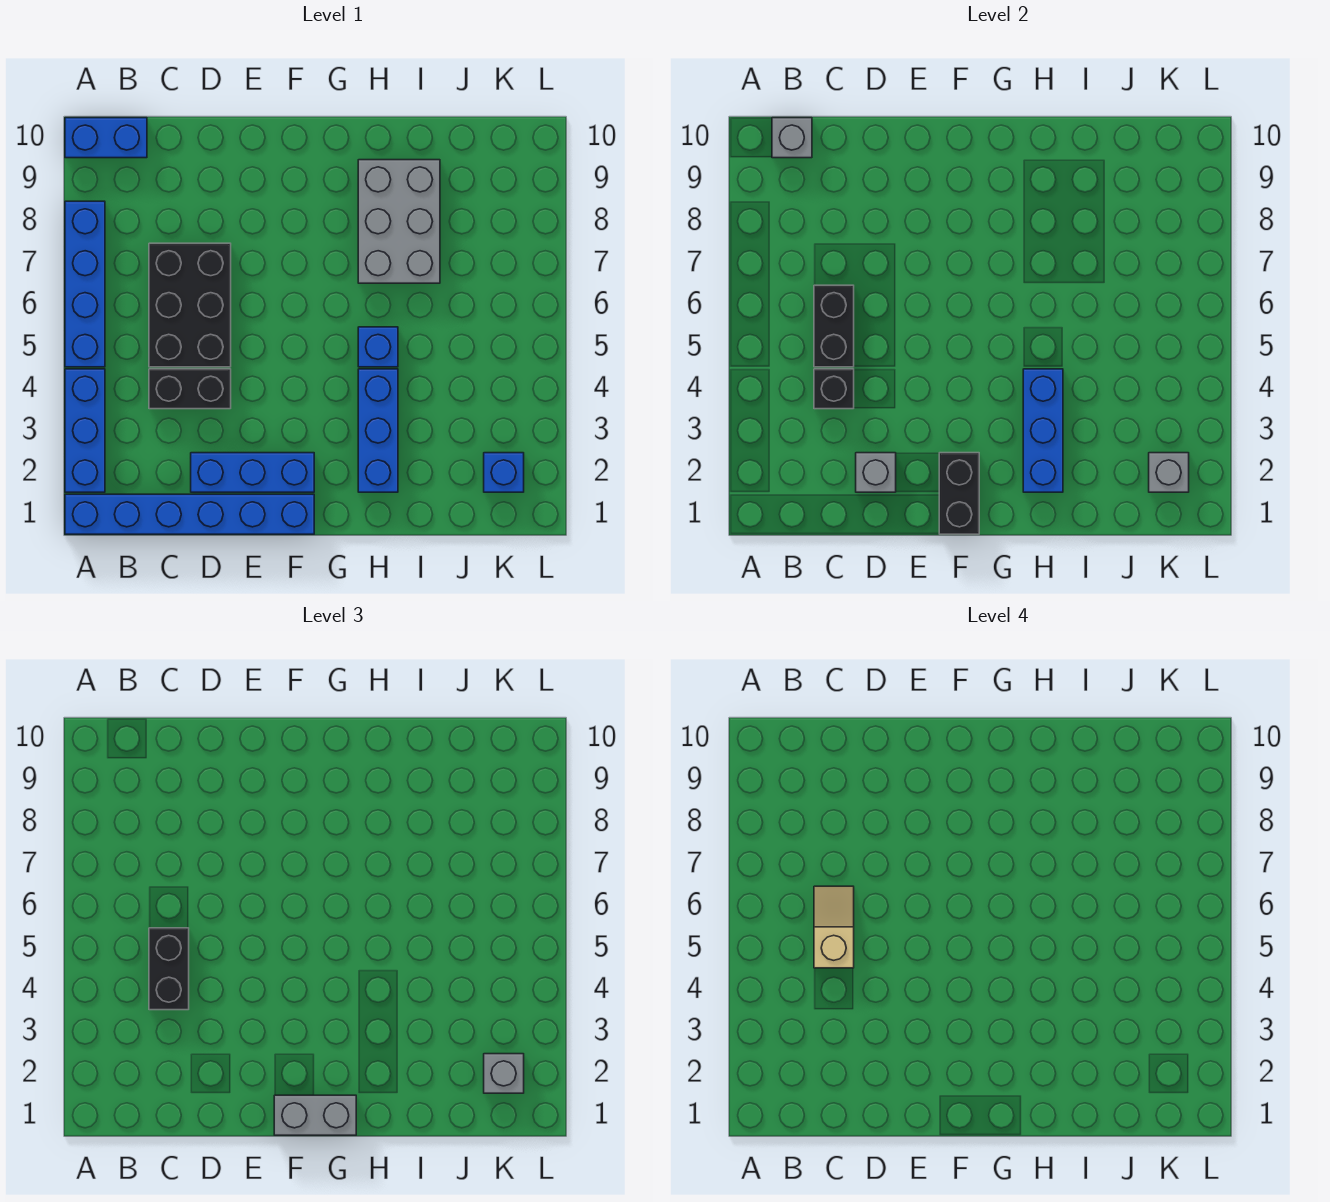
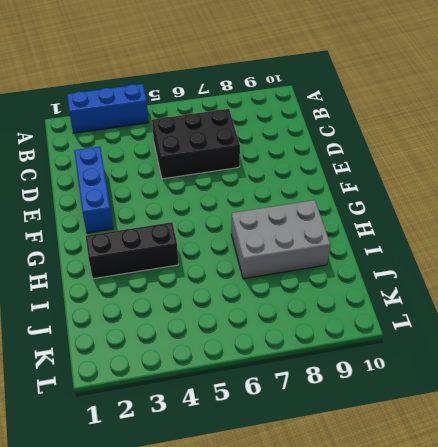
black brick H2:H4 level 1 -> blue brick H2:H4 level 1
none -> blue brick A1:F1 level 1
none -> blue brick A5:A8 level 1
none -> blue brick A10:B10 level 1

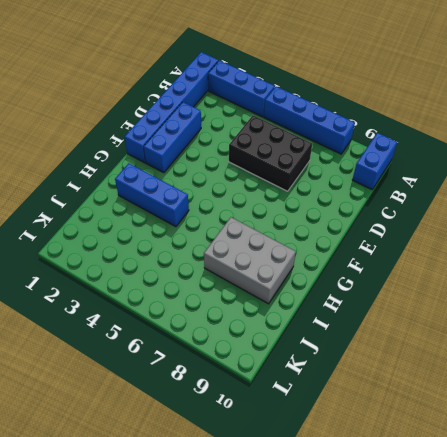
none -> black brick C4:D4 level 1
none -> blue brick H5 level 1
none -> blue brick K2 level 1

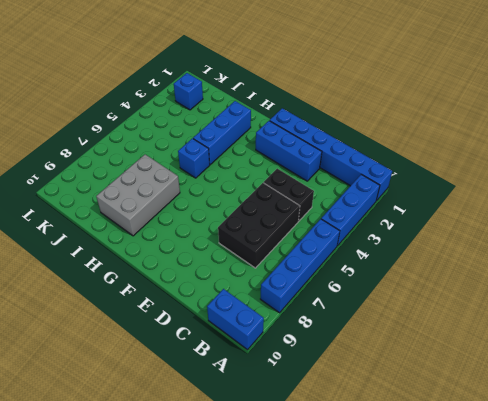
none -> grey brick B10 level 2
none -> black brick C4 level 2
none -> black brick C5:C6 level 2

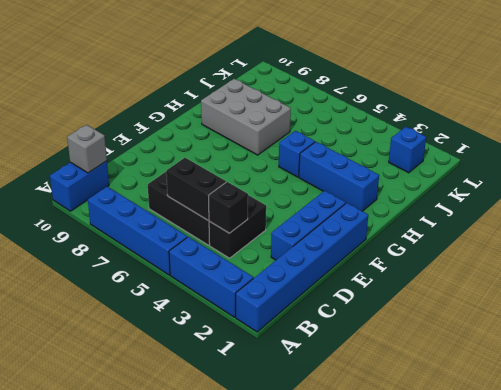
none -> grey brick D2 level 2
none -> black brick F1:F2 level 2
none -> blue brick H2:H4 level 2

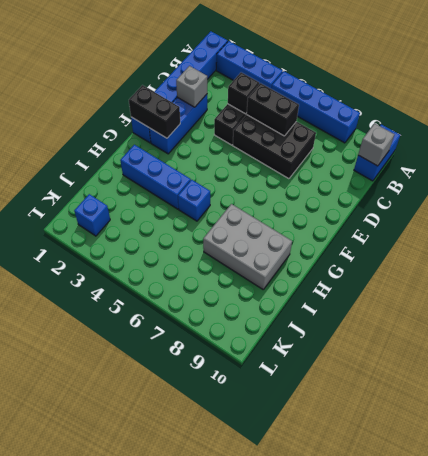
none -> blue brick H2:H4 level 2
none -> grey brick K2 level 2
none -> black brick C4:C5 level 3

